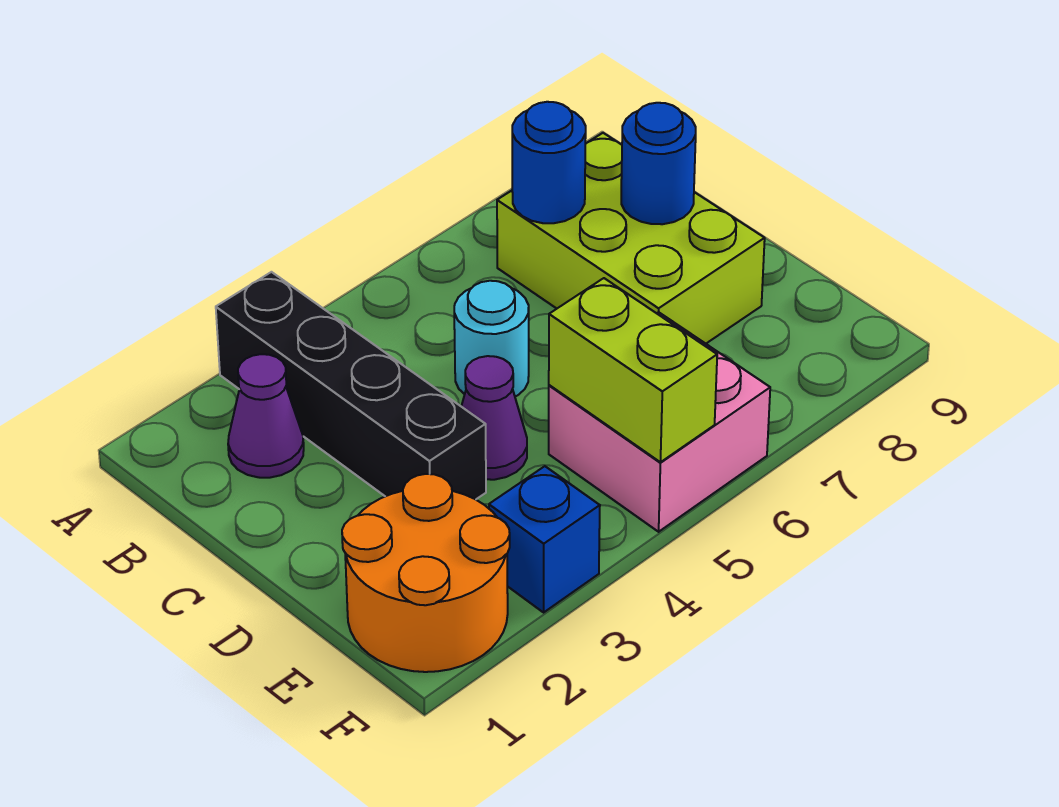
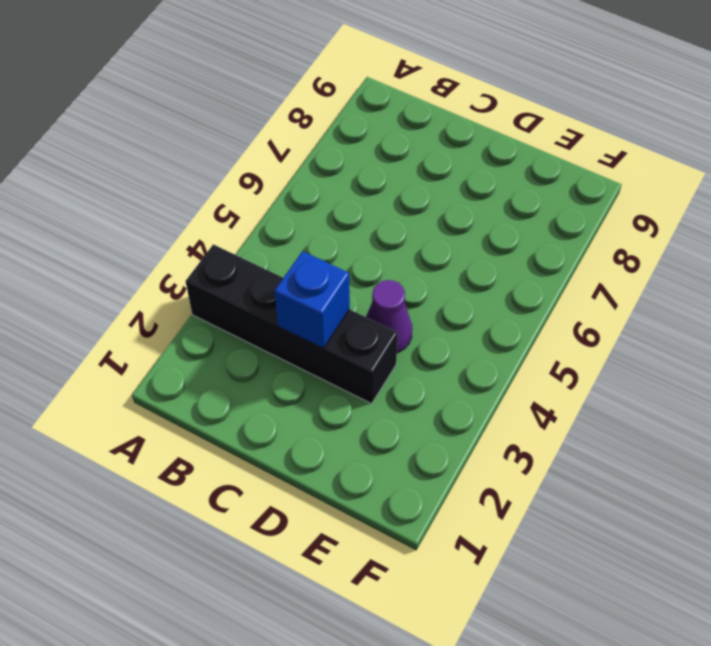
blue brick C3 level 2 -> blue brick F3 level 1
none -> purple cone B2 level 1
none -> lime brick B7:D8 level 1

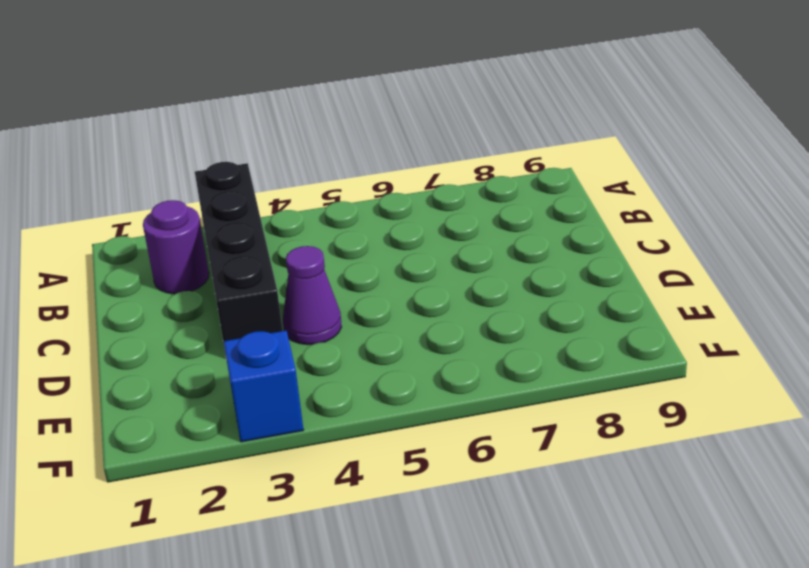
purple round brick B2 level 1 -> purple cone B2 level 1
none -> lime brick B7:D8 level 1
none -> cyan round brick C5 level 1

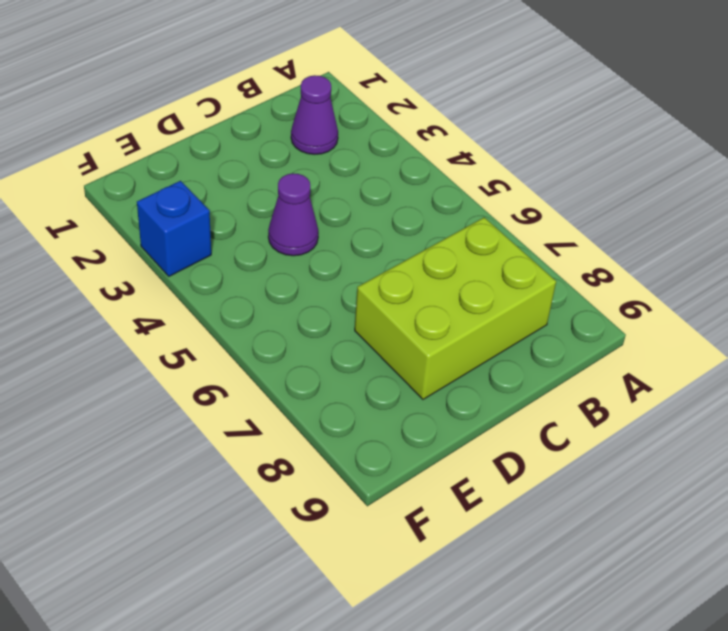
none -> black brick A3:D3 level 1
none -> cyan round brick C5 level 1

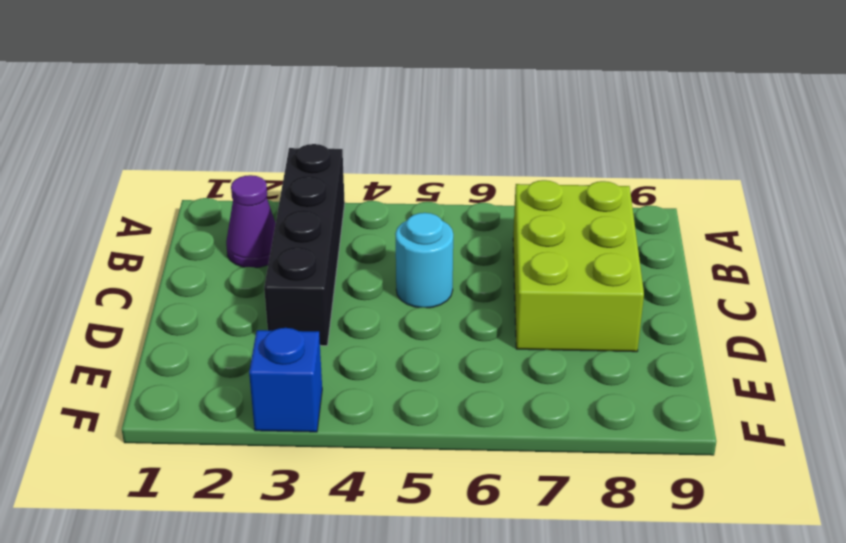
none -> purple cone D4 level 1
none -> orange round brick E1:F2 level 1

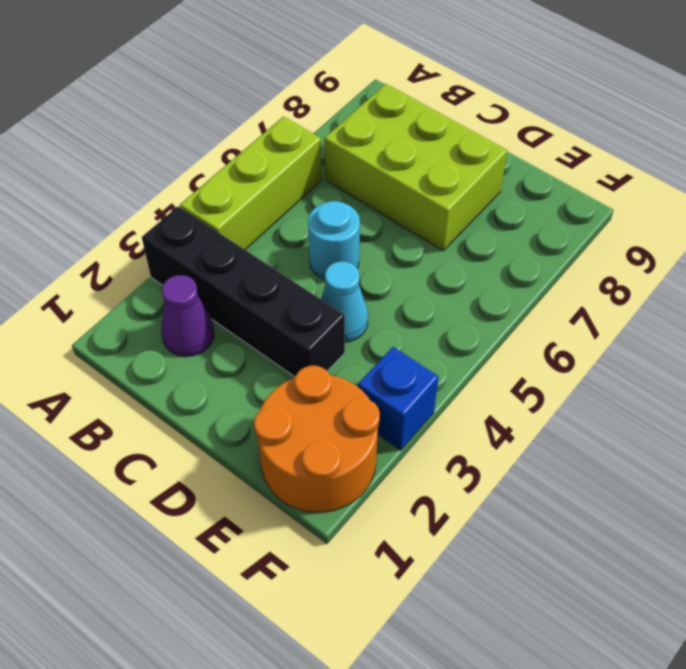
lime brick A4:A6 level 1 -> none
cyan cone D4 level 1 -> purple cone D4 level 1
none -> pink brick E5:F6 level 1
none -> blue round brick B7 level 2

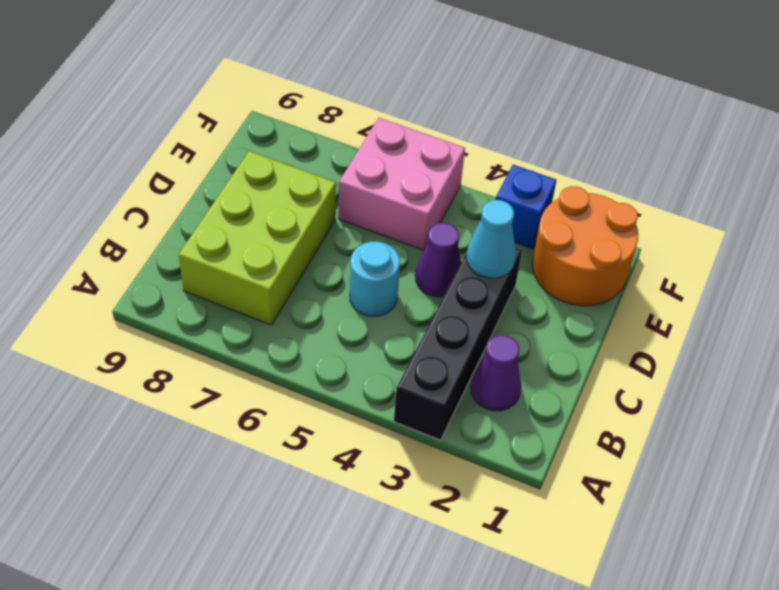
cyan cone D3 level 2 -> none
none -> blue round brick B7 level 2
none -> blue round brick C8 level 2

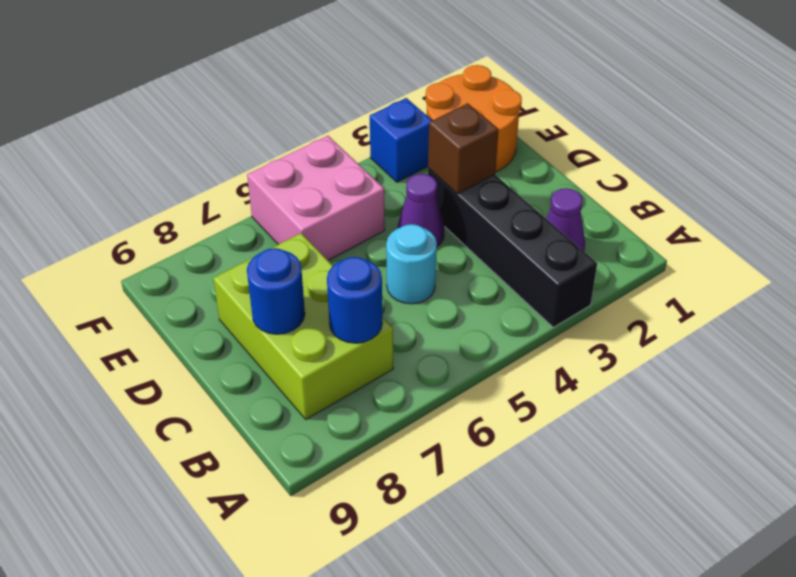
brown brick D3 level 2 -> none
none -> lime brick E5:F5 level 2

